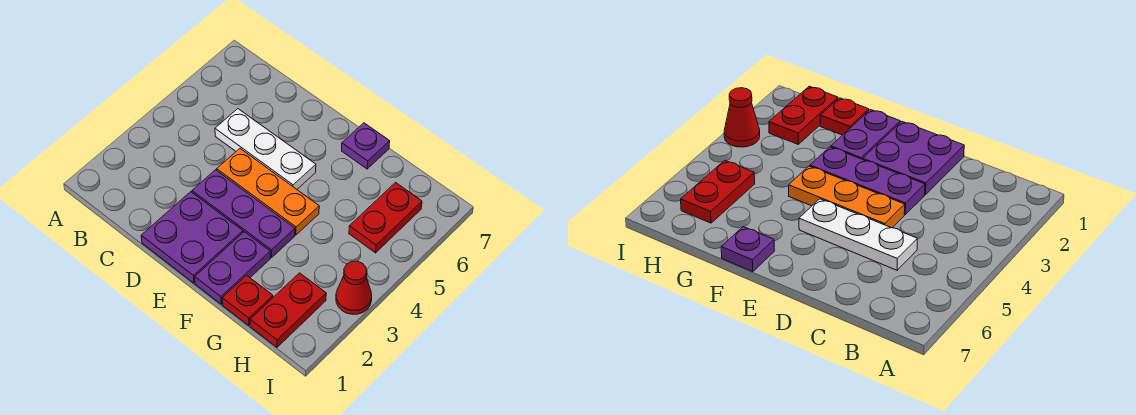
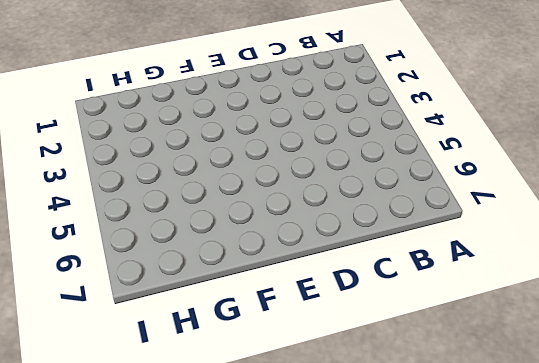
none -> white plate C5:E5 level 1
none -> purple plate D1:E2 level 1

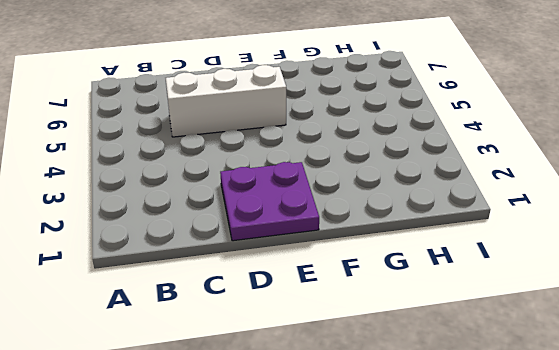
white brick C5:E5 level 1 -> white plate C5:E5 level 1
none -> purple plate D3:F3 level 1
none -> orange plate D4:F4 level 1

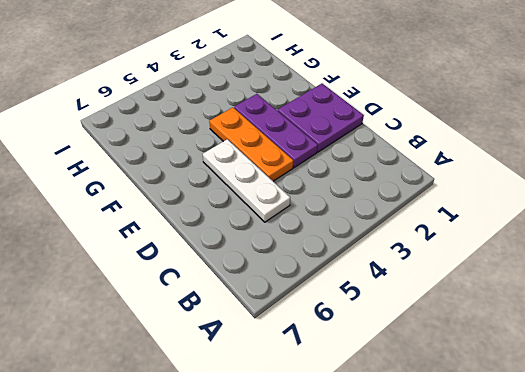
none -> purple plate F1:F2 level 1
none -> purple plate F7 level 1

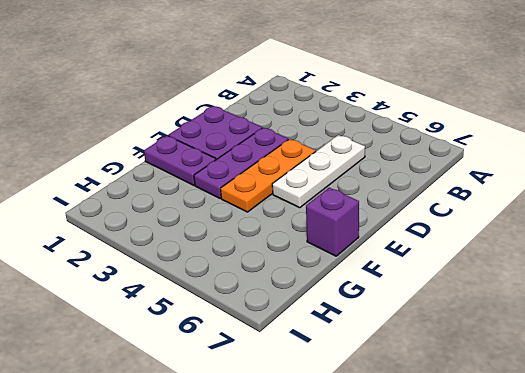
purple brick F7 level 1 -> purple plate F7 level 1
none -> red plate G1 level 1
none -> red plate H1:H2 level 1

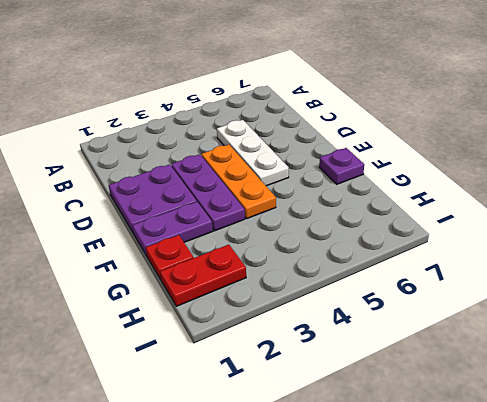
none -> red plate H5:H6 level 1
none -> red cone I3 level 1

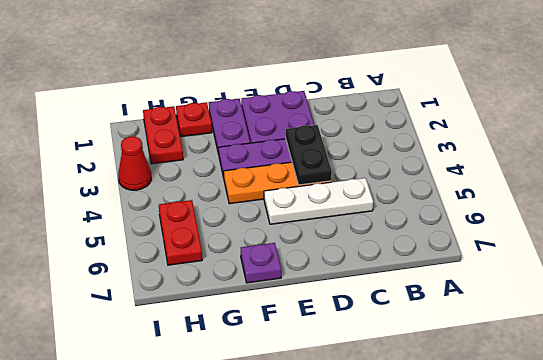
black plate D3:D4 level 2 -> none

